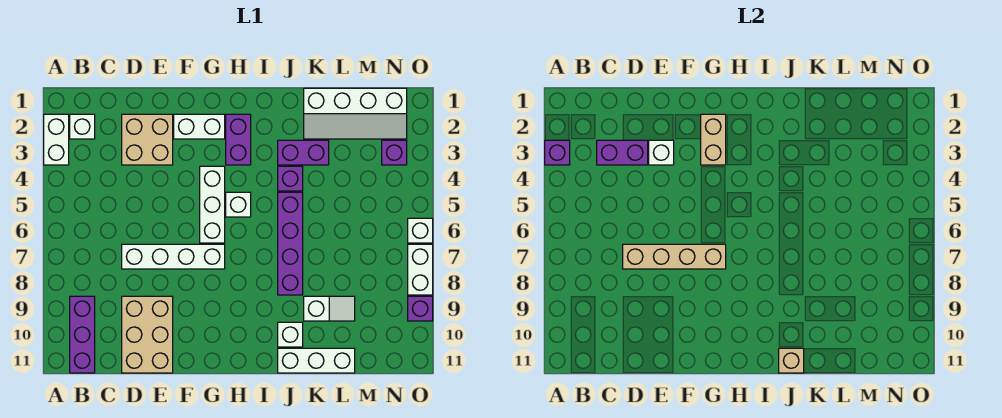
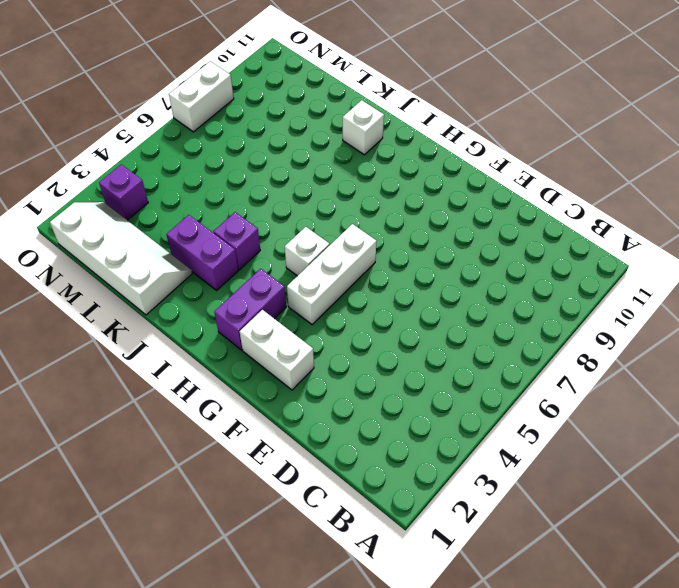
none -> white brick A2:A3 level 1
none -> white brick B2 level 1
none -> purple brick B9:B11 level 1

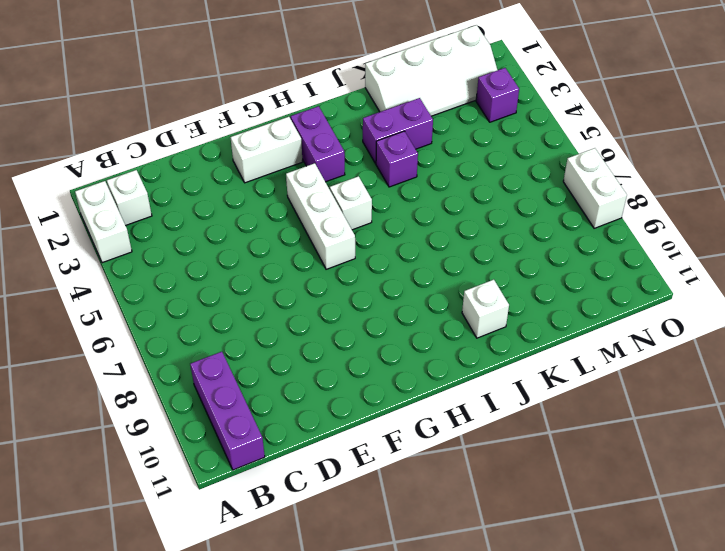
none -> tan brick D2:E3 level 1
none -> white brick D7:G7 level 1
none -> tan brick D9:E11 level 1

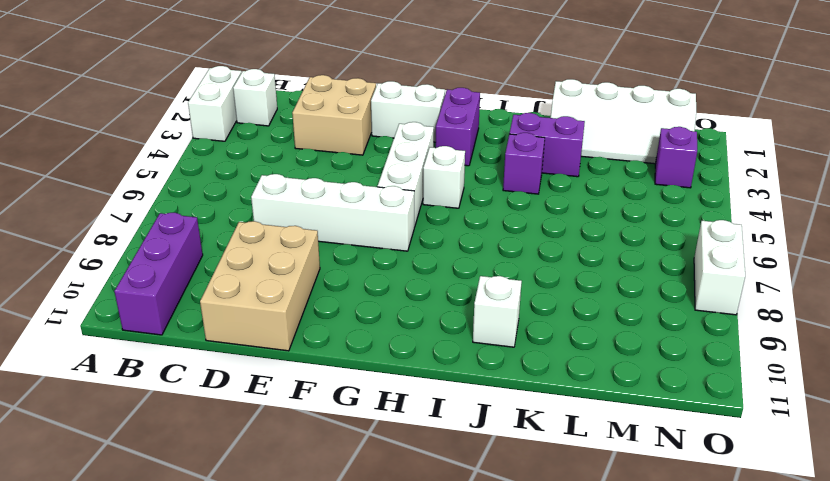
none -> purple brick J5:J8 level 1
none -> white brick J11:L11 level 1
none -> white slope K9:L9 level 1 top K

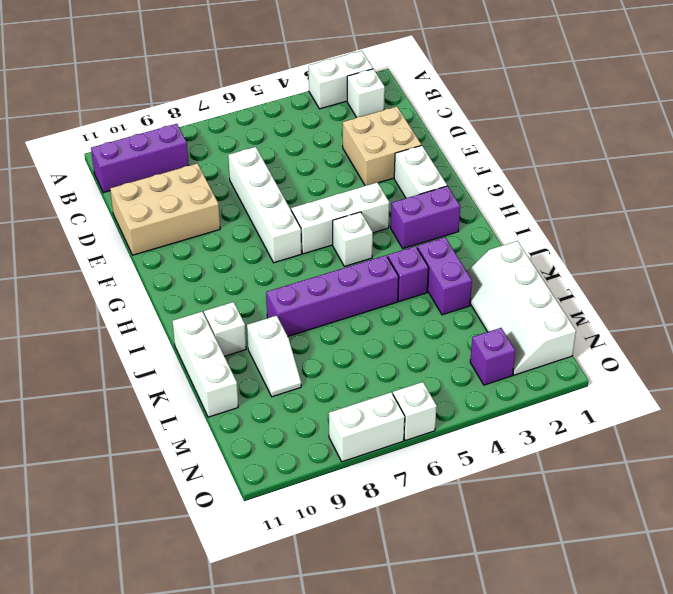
none -> purple brick O9 level 1
none -> purple brick A3 level 2
none -> purple brick C3:D3 level 2

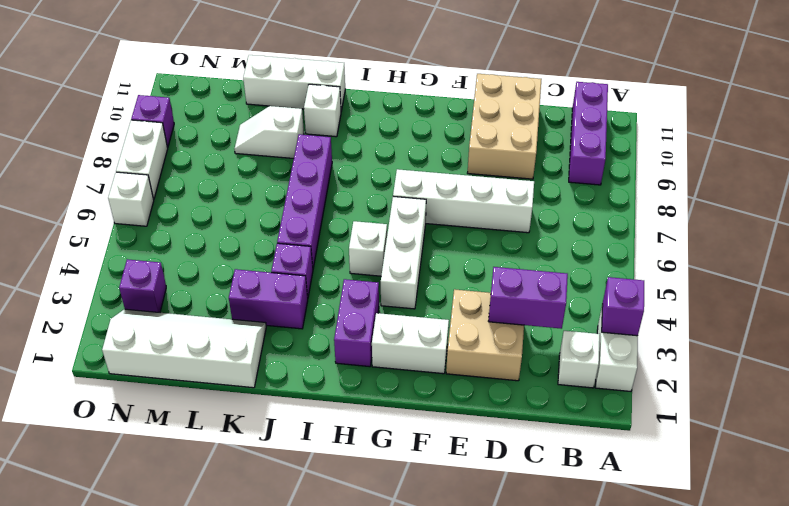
none -> tan brick D7:G7 level 2
none -> white brick E3 level 2
none -> tan brick G2:G3 level 2

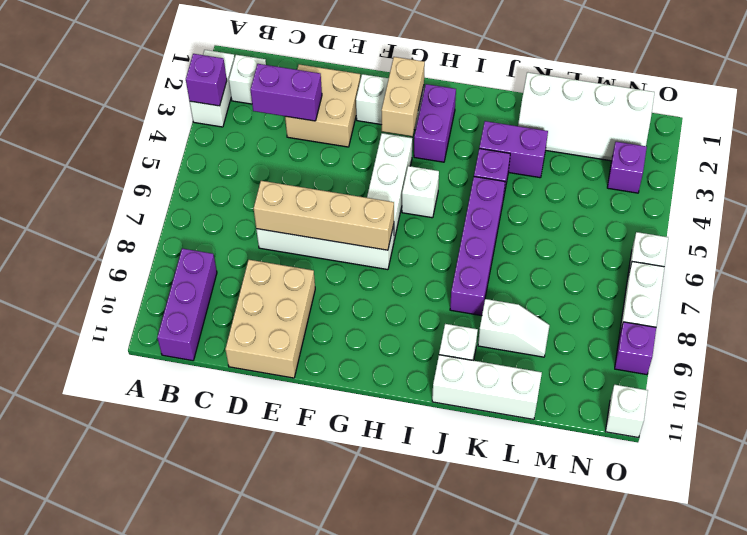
white brick O11 level 1 -> white brick E3 level 2
none -> tan brick J11 level 2

